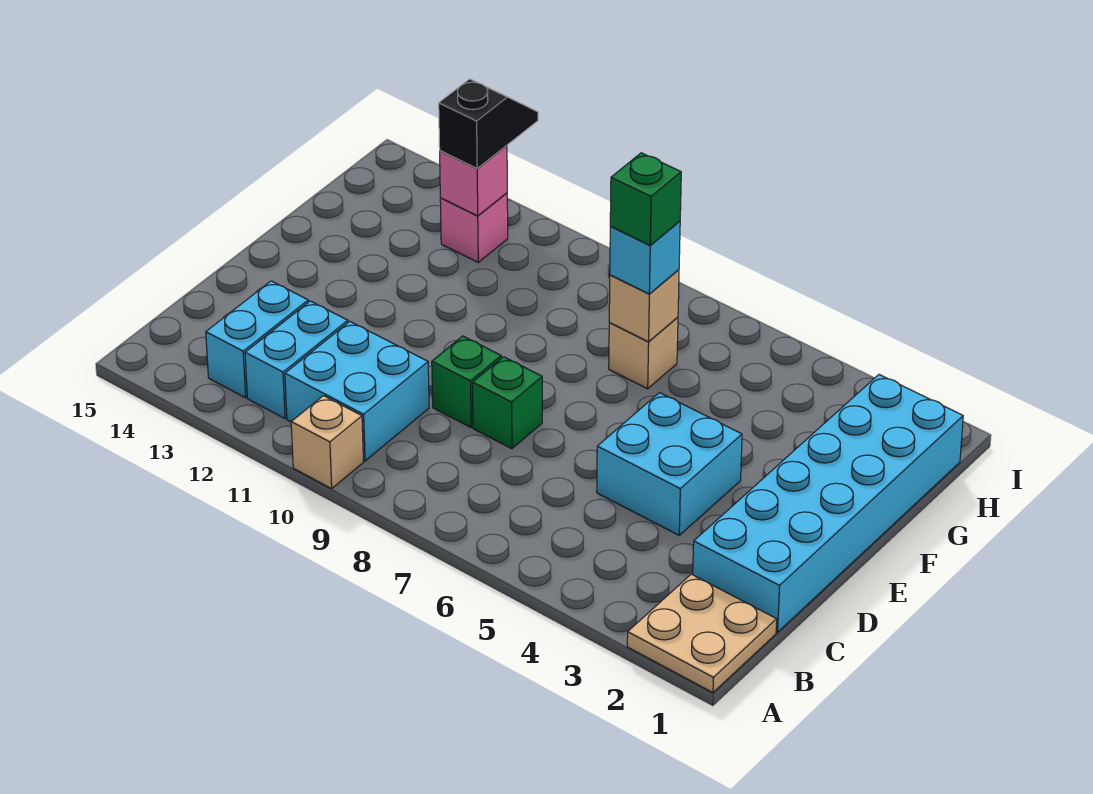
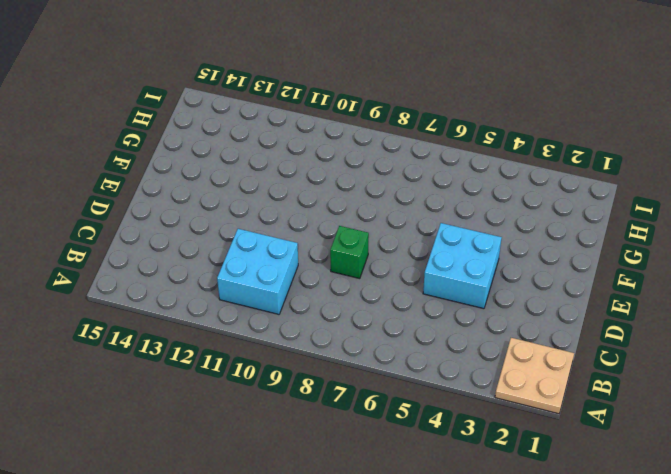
none -> tan brick A10 level 1
none -> cyan brick B12:C12 level 1
none -> cyan brick B13:C13 level 1

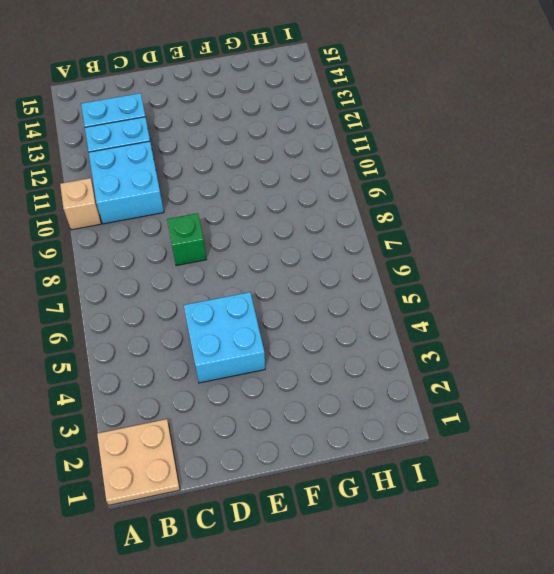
none -> cyan brick C1:H2 level 1
none -> green brick D9 level 1
none -> tan brick G7 level 1

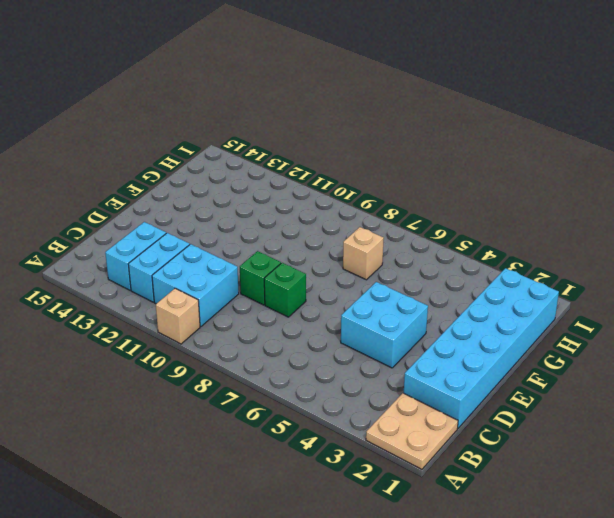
none -> pink brick H12 level 1
none -> tan brick G7 level 2
none -> pink brick H12 level 2

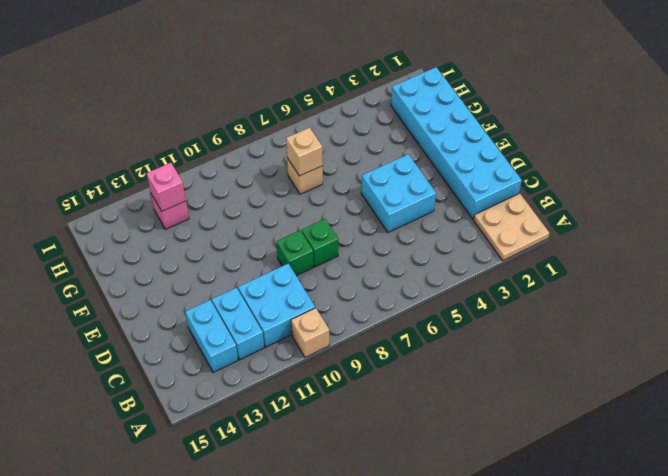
none -> cyan brick G7 level 3
none -> black slope H12:I12 level 3 top H
none -> green brick G7 level 4

